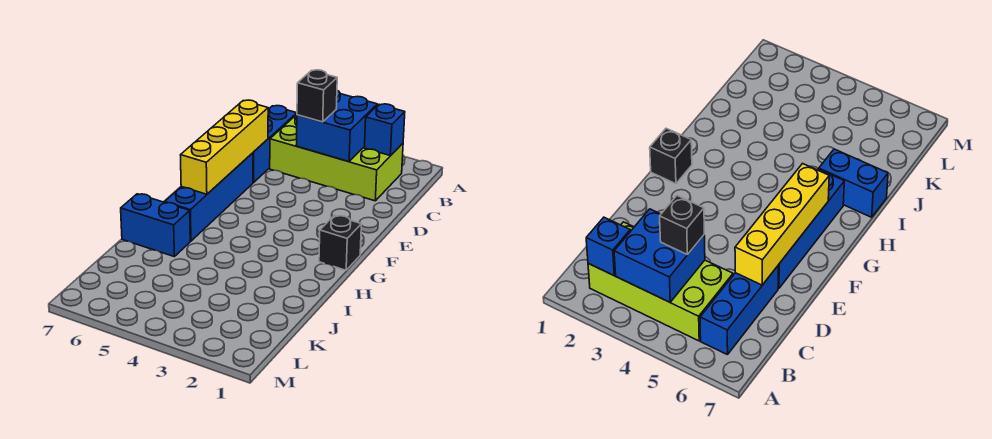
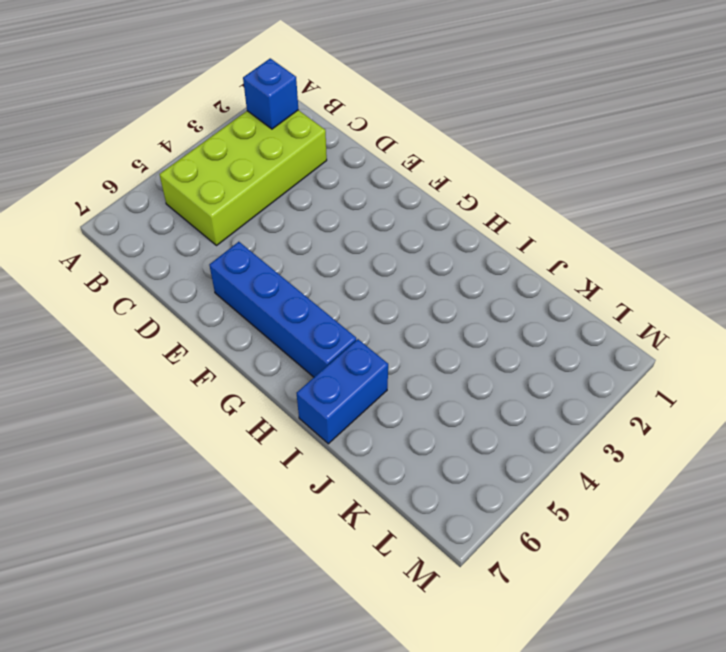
none -> blue brick B6:D6 level 1
none -> black brick G1 level 1

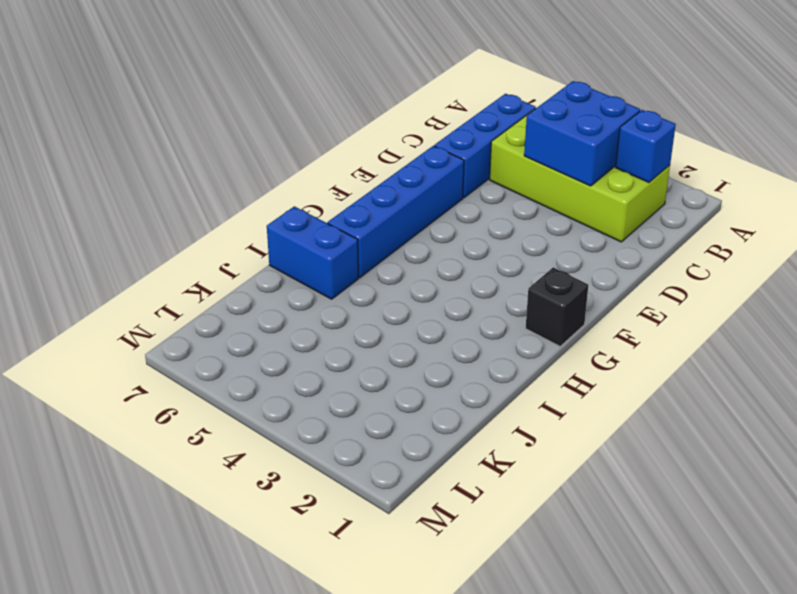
none -> yellow brick D6:G6 level 2
none -> black brick C4 level 3

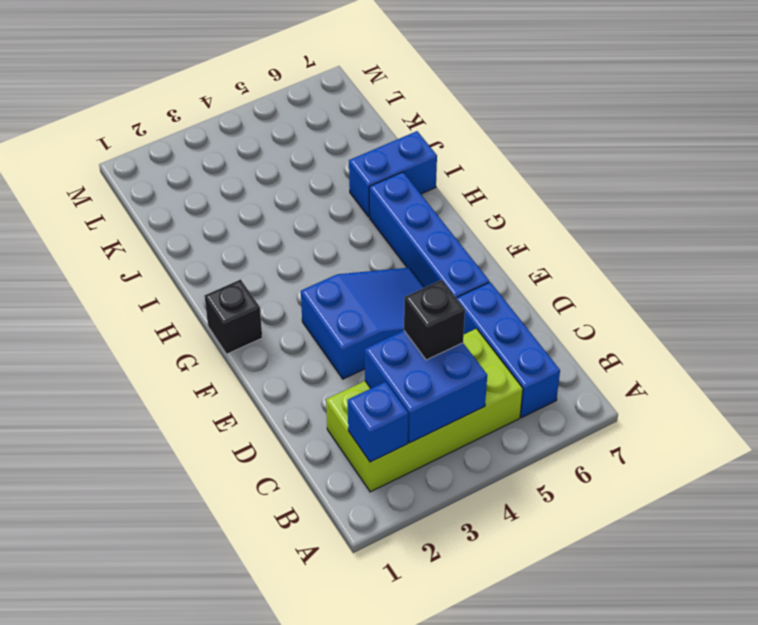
blue slope E3:F5 level 1 top 3 -> none
none -> yellow brick D6:G6 level 2

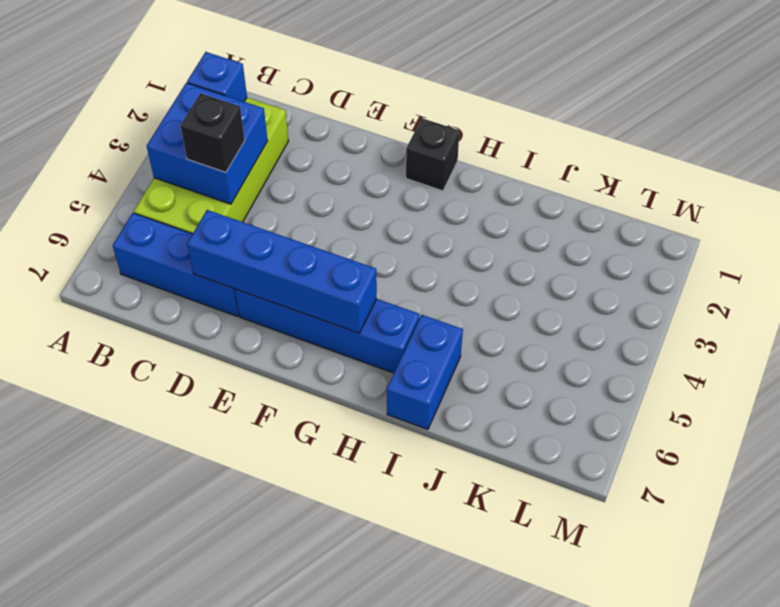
blue brick D6:G6 level 2 -> yellow brick D6:G6 level 2

